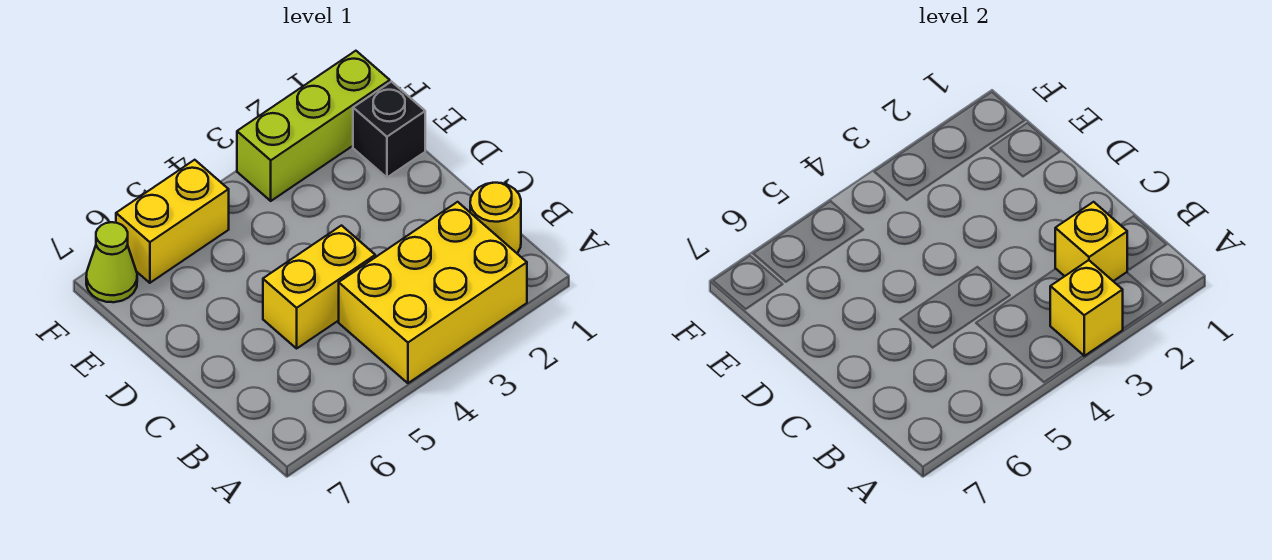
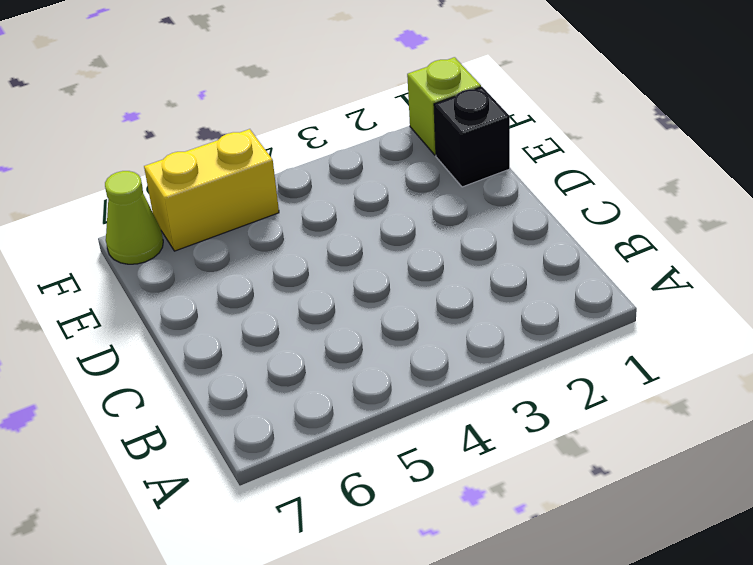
lime brick F1 level 1 -> lime brick F1:F3 level 1
none -> yellow brick A2:B4 level 1
none -> yellow round brick B1 level 1

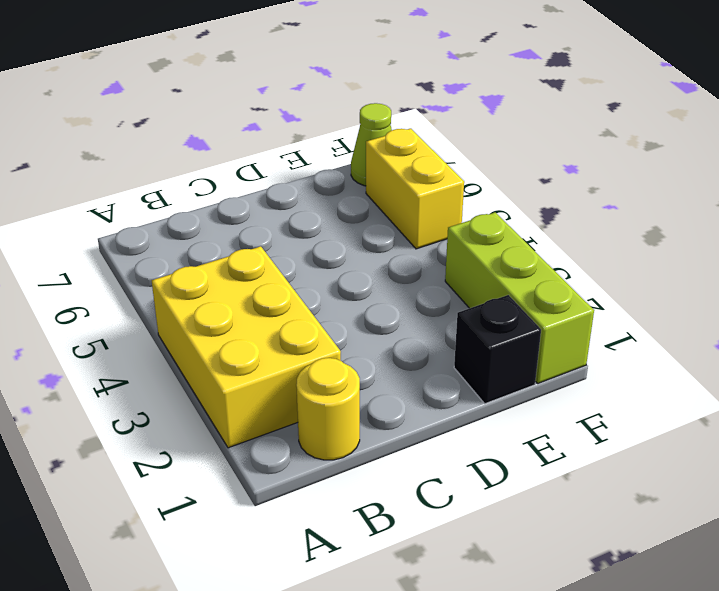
none -> yellow brick C4:C5 level 1
none -> yellow brick A3 level 2

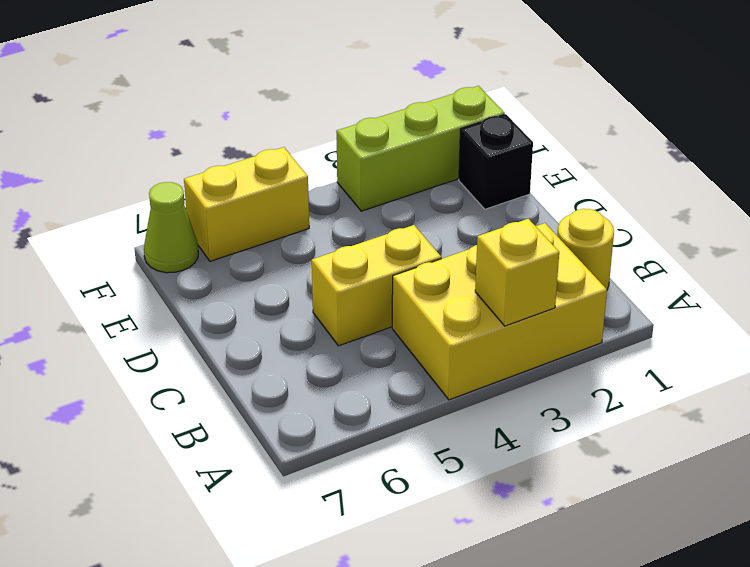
none -> yellow brick B2 level 2

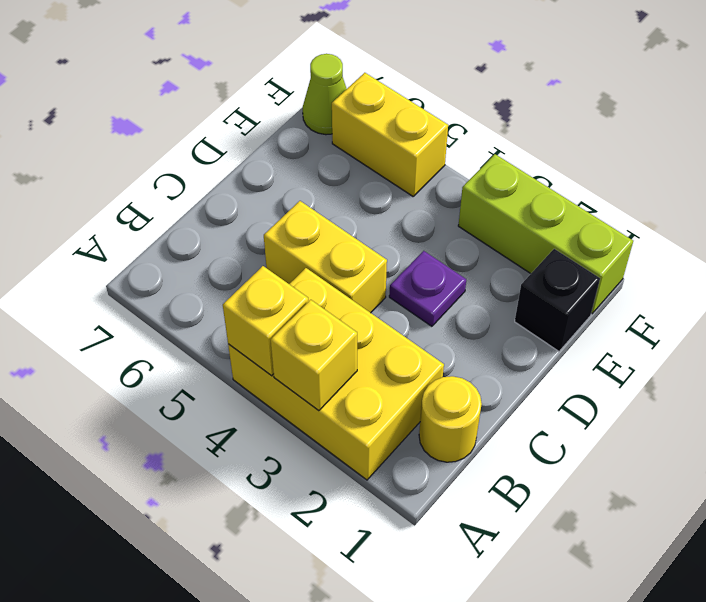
yellow brick A4 level 2 -> yellow brick B2 level 2
purple plate D3 level 1 -> none

